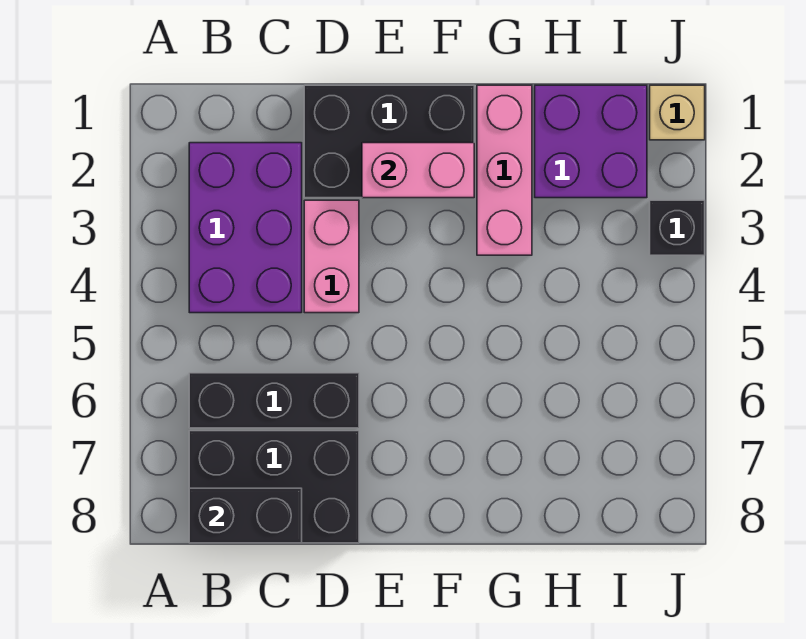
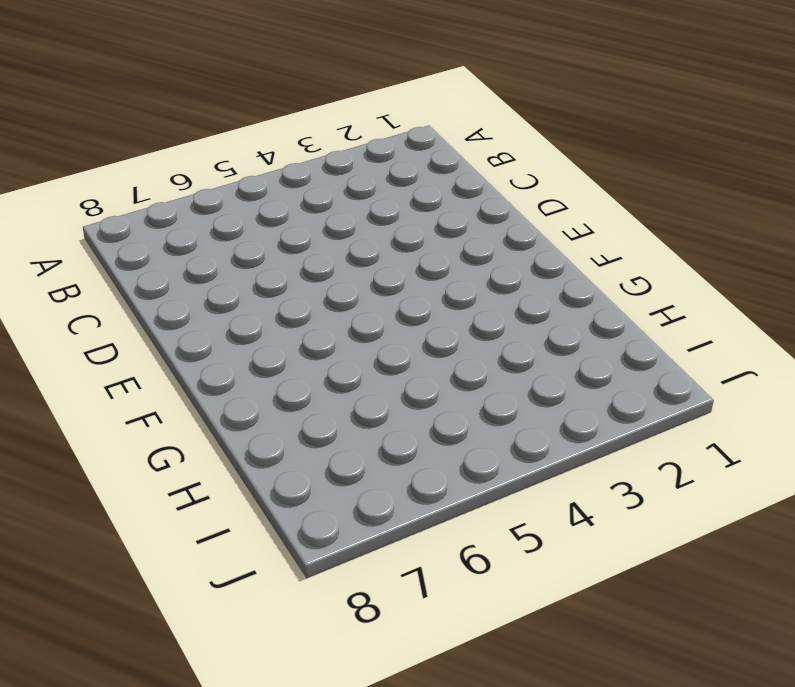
none -> purple brick B2:C4 level 1
none -> black brick B6:D6 level 1

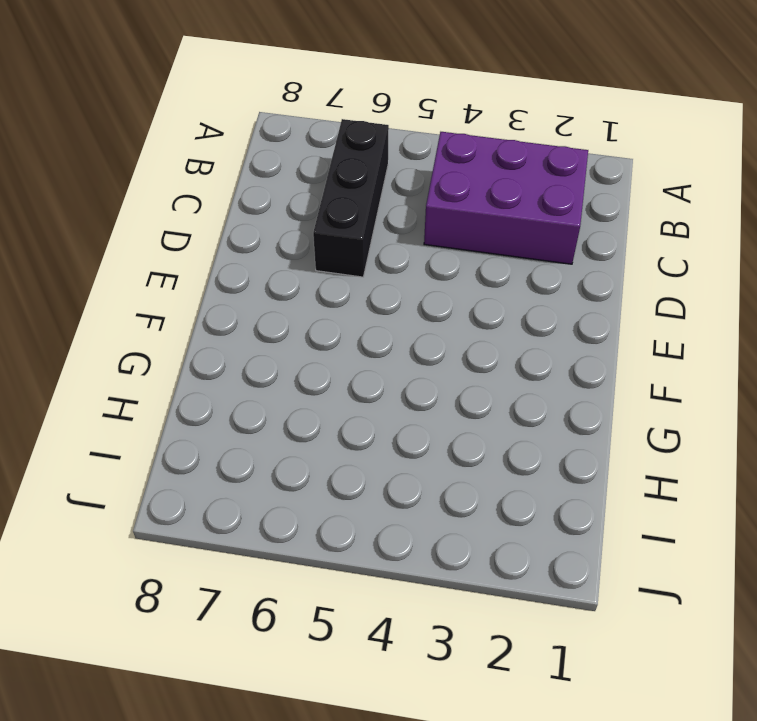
none -> black brick B7:D8 level 1
none -> black brick D1:F2 level 1

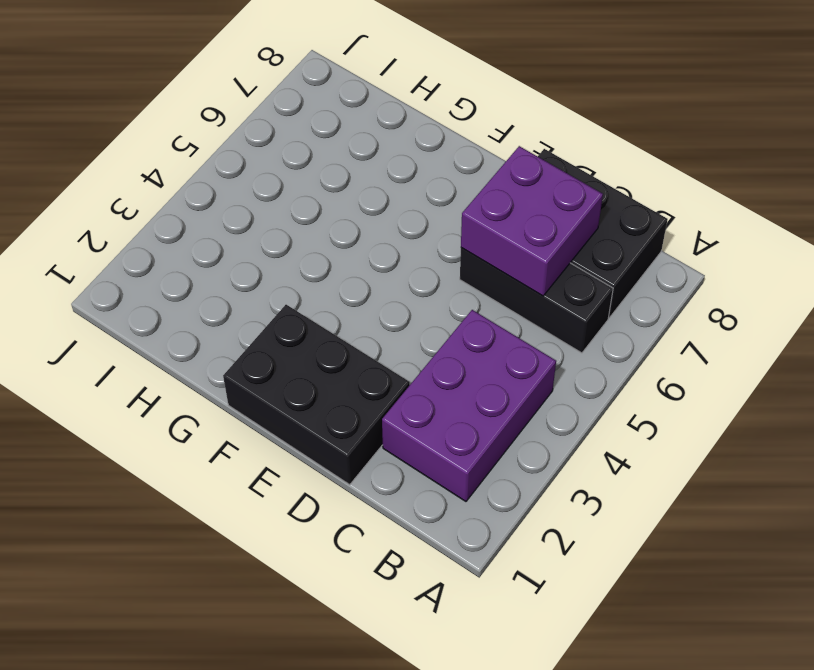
purple brick C6:D7 level 2 -> purple brick H1:I2 level 1
none -> pink brick D3:D4 level 1
none -> pink brick G1:G3 level 1

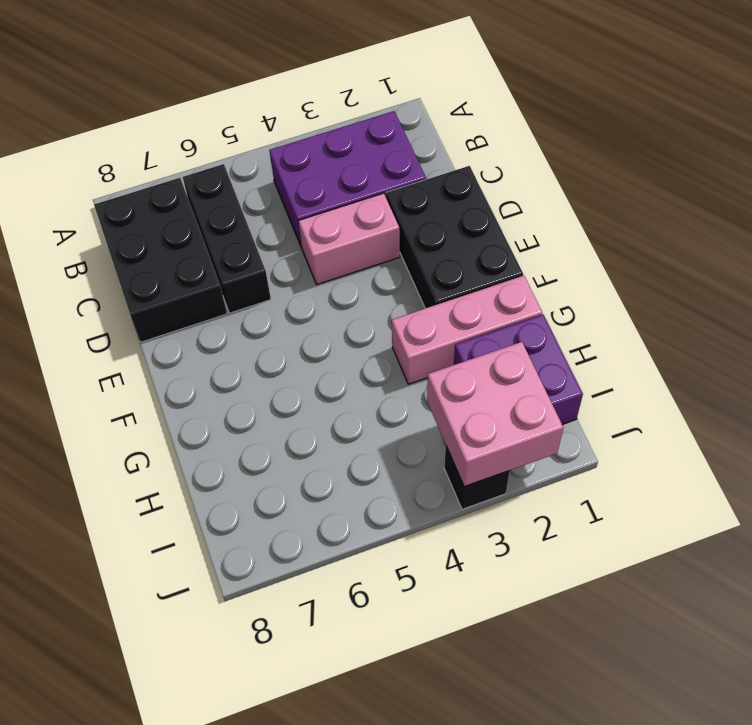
pink brick I2:J3 level 2 -> none
none -> tan brick J1 level 1
none -> black brick B8:C8 level 2

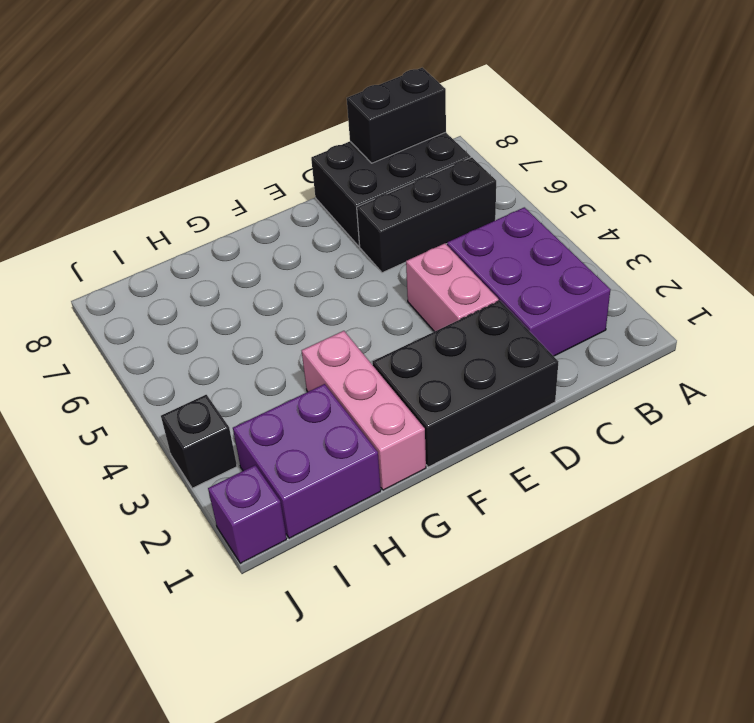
purple brick J1 level 1 -> tan brick J1 level 1
none -> pink brick E2:F2 level 2

